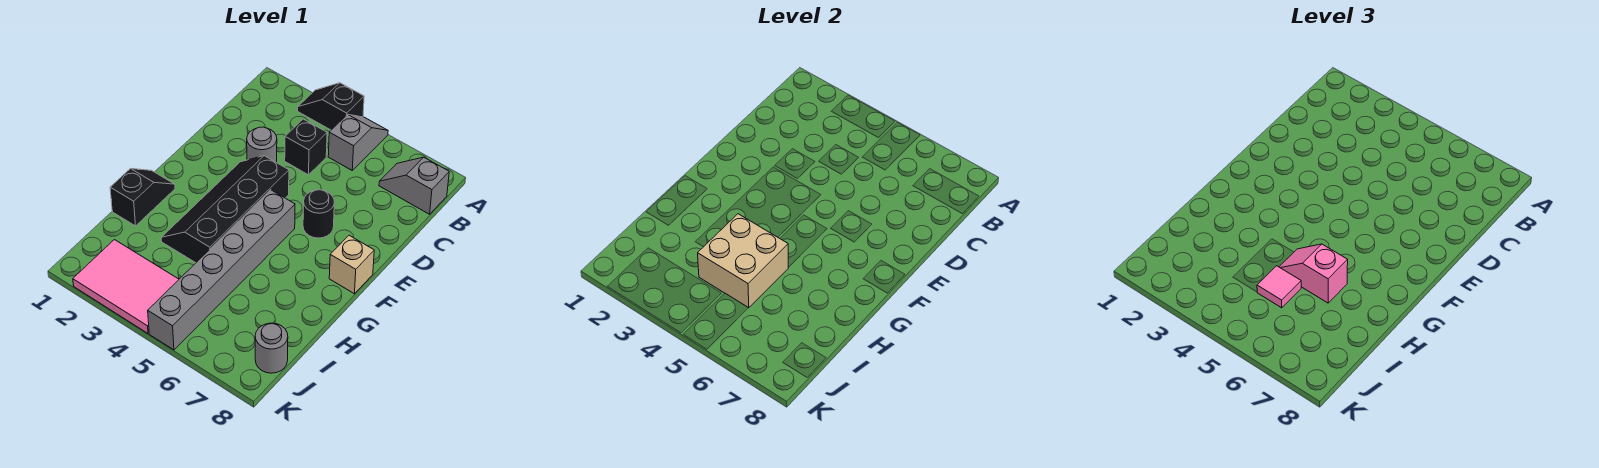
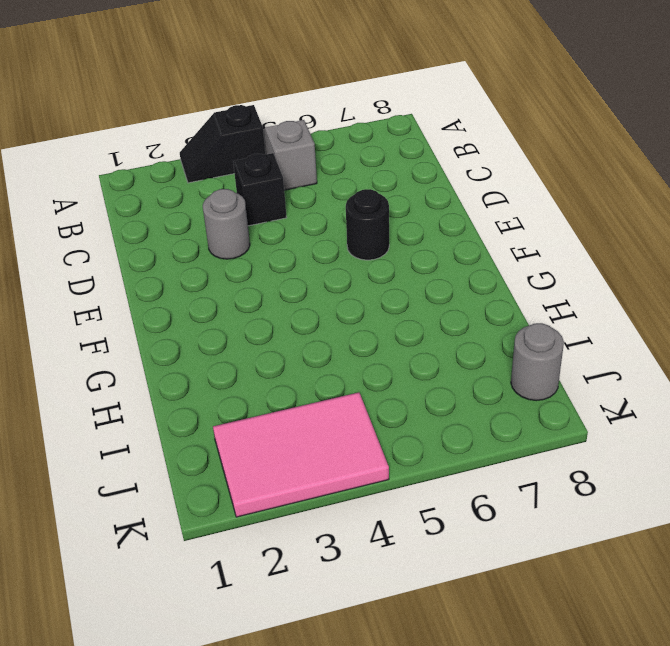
none -> grey slope B7:B8 level 1 top 8
none -> black slope E3:H4 level 1 top 4
none -> grey brick F5:K5 level 1

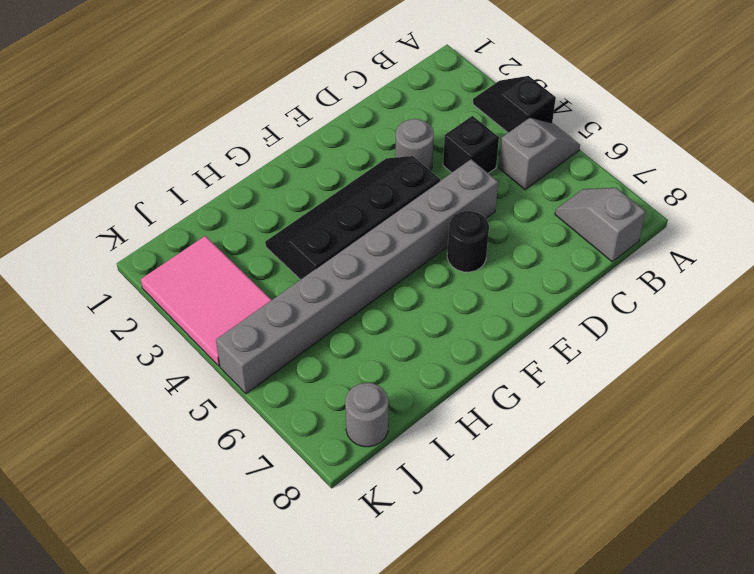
grey brick D5:K5 level 1 -> grey brick F5:K5 level 1
none -> tan brick F8 level 1
none -> black slope G1:H1 level 1 top H
none -> tan brick H4:I5 level 2

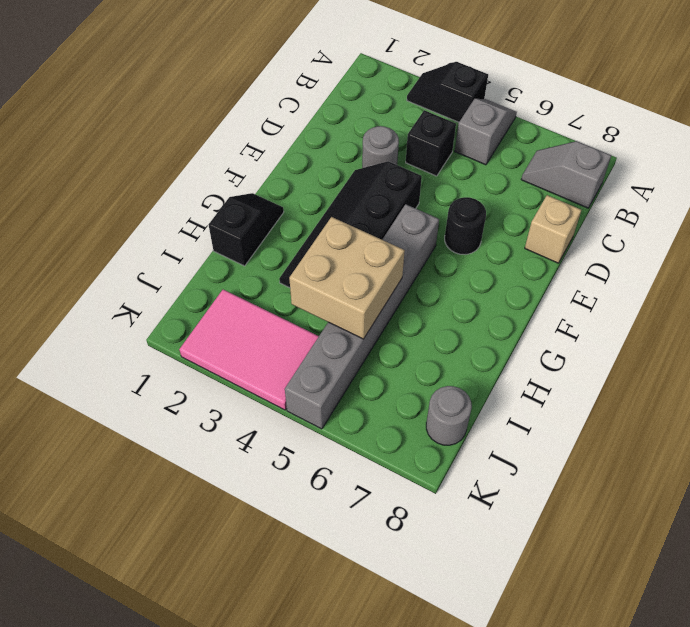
tan brick D8 level 1 -> tan brick F8 level 1
none -> pink slope H5:H6 level 3 top 6
none -> pink tile I5 level 3

